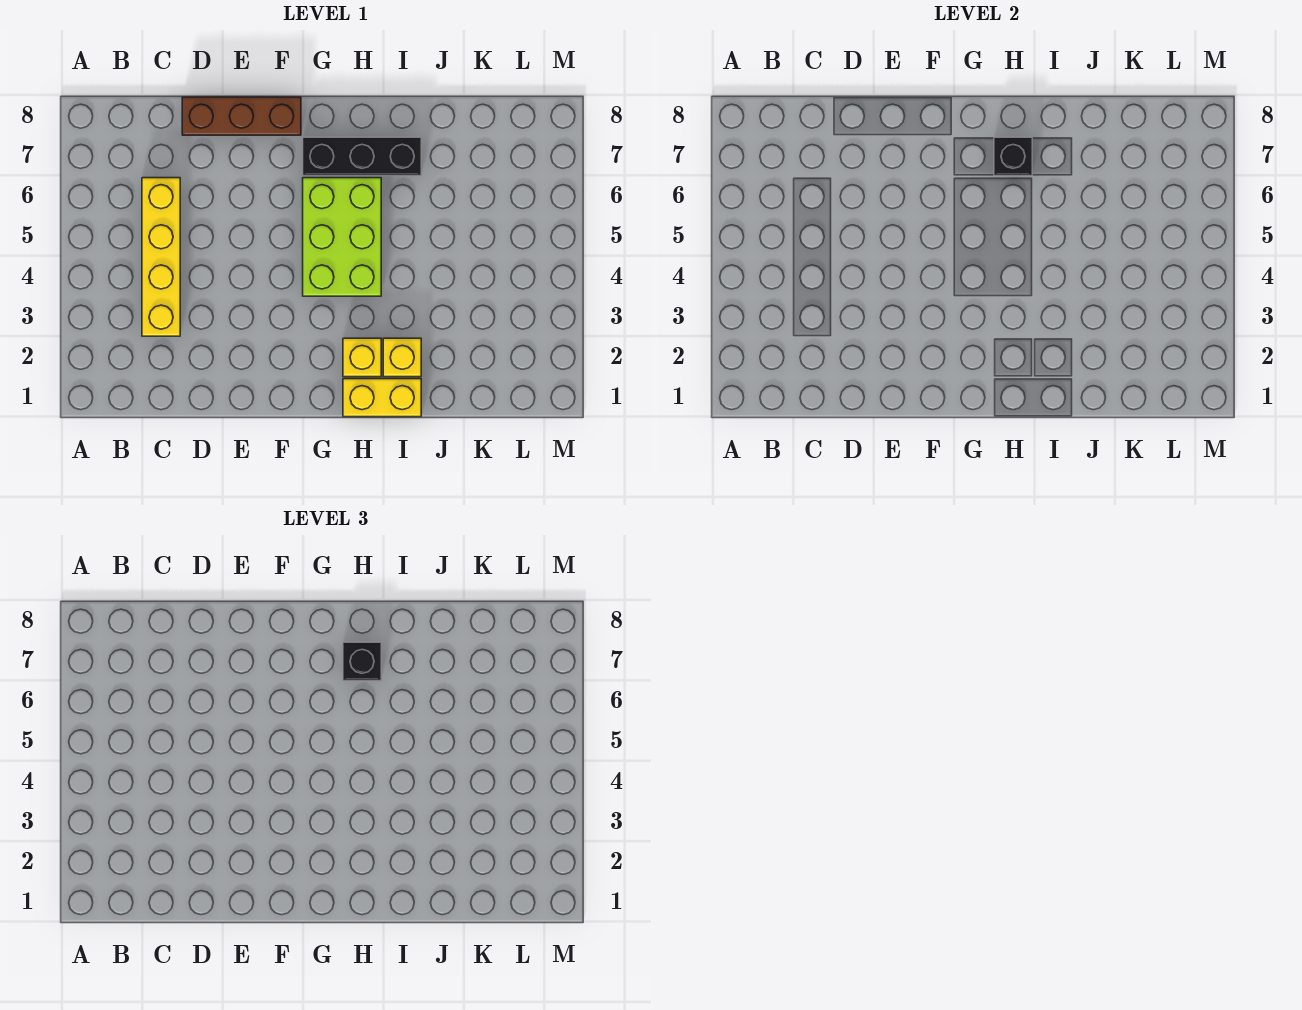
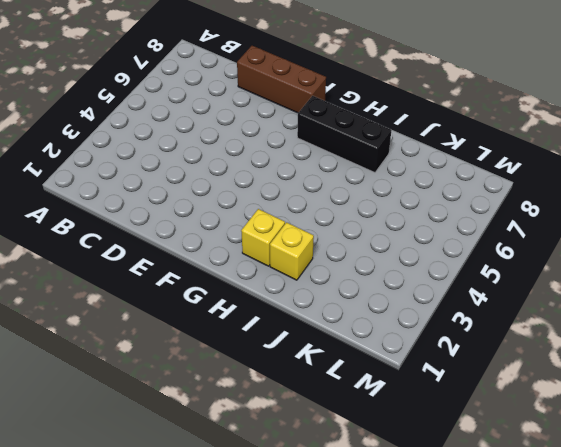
none -> yellow brick C3:C6 level 1
none -> lime brick G4:H6 level 1

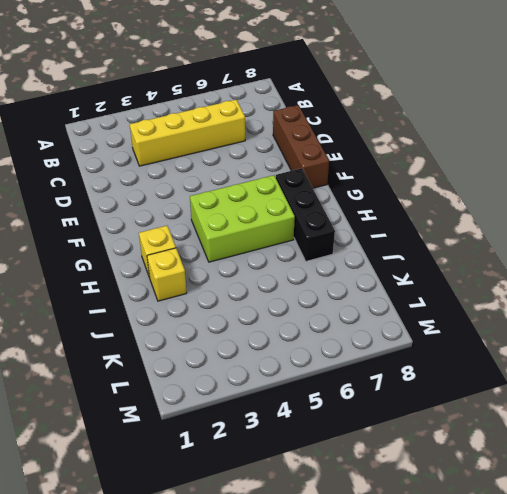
none -> yellow brick H1:I1 level 1
none -> black brick H7 level 2

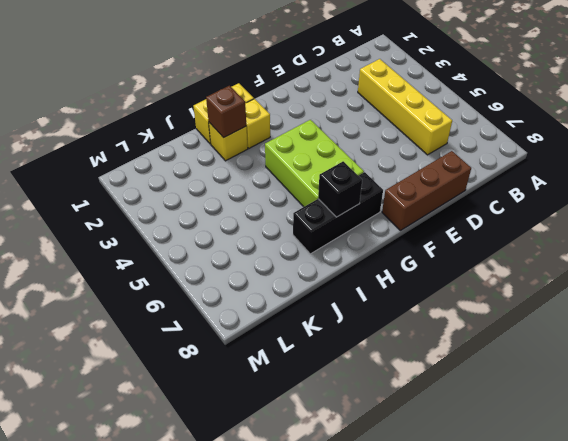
brown brick I2 level 2 -> none
none -> black brick H7 level 3

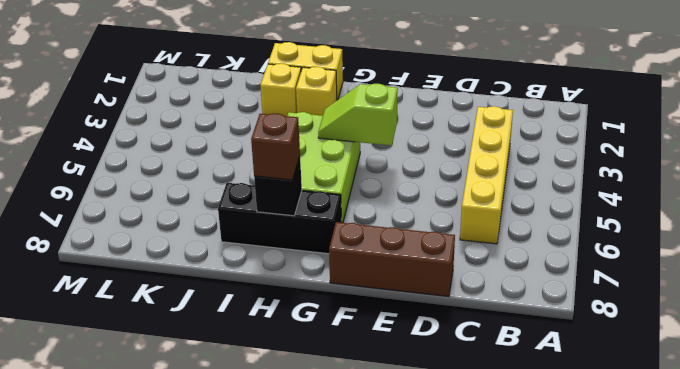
lime slope F4:G4 level 2 top F -> none
brown brick H7 level 3 -> black brick H7 level 3

